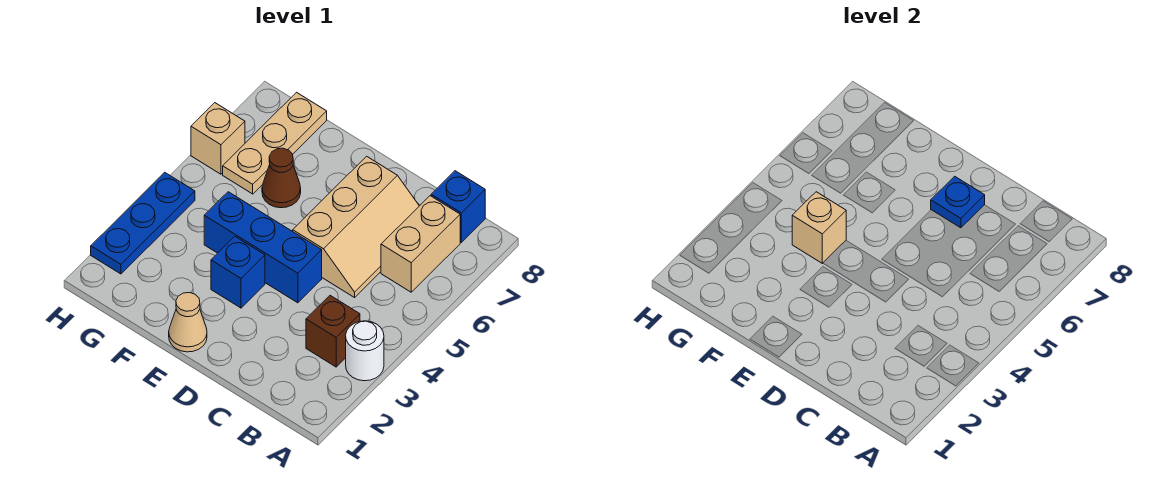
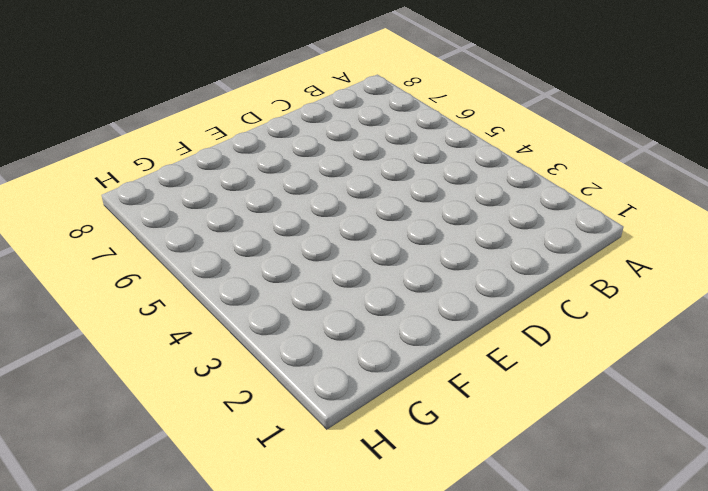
none -> white round brick A3 level 1
none -> brown brick B3 level 1
none -> tan brick B6:B7 level 1

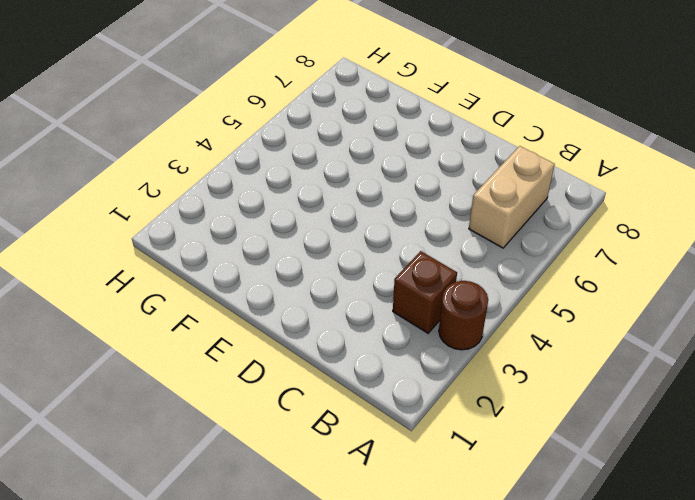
brown round brick A3 level 1 -> white round brick A3 level 1
none -> blue brick B8 level 1
none -> tan slope C5:D7 level 1 top D
none -> blue brick D4:F4 level 1

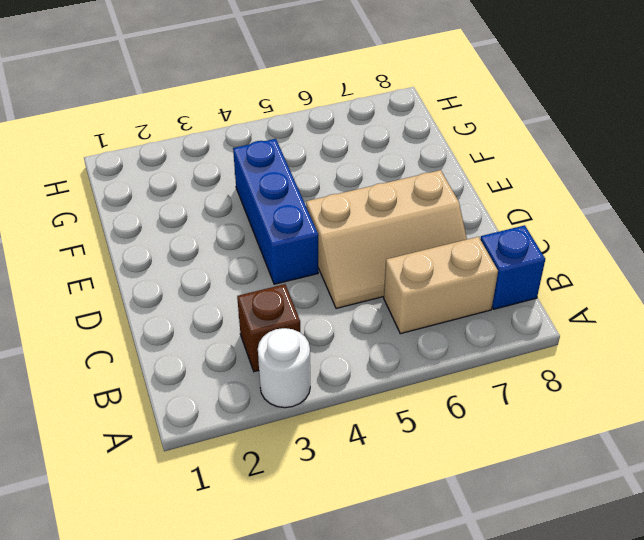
none -> tan cone E1 level 1
none -> blue brick E3 level 1
none -> brown cone F6 level 1

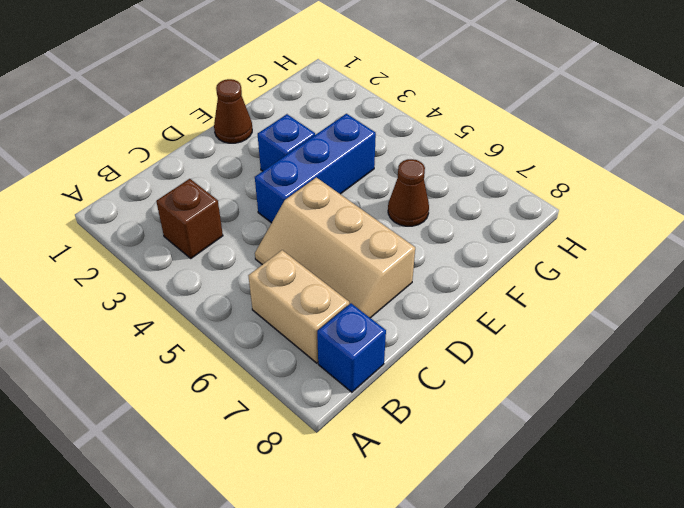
brown cone E1 level 1 -> tan cone E1 level 1
none -> white round brick A3 level 1
none -> tan plate G6:G8 level 1
none -> blue plate H2:H4 level 1

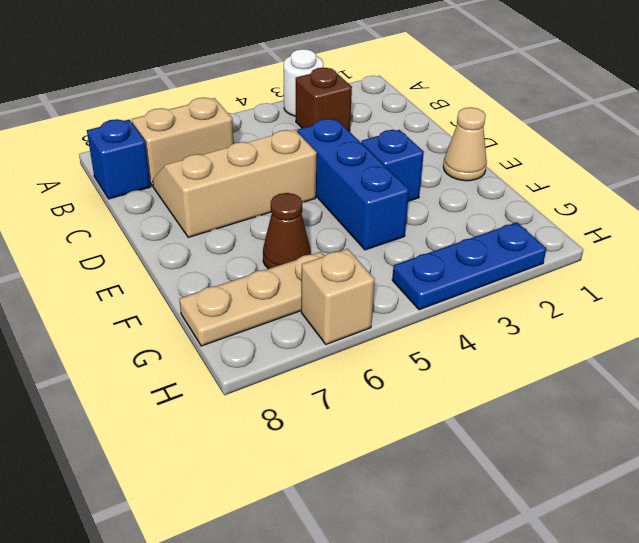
none -> blue plate D7 level 2
none -> tan brick F4 level 2

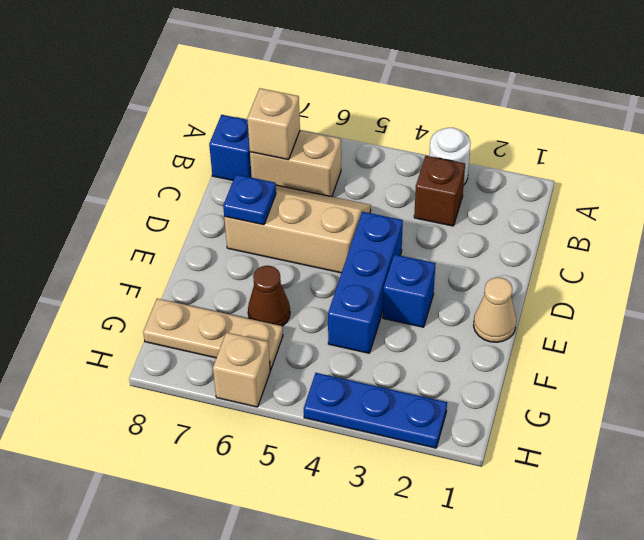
tan brick B7 level 2 -> tan brick F4 level 2

